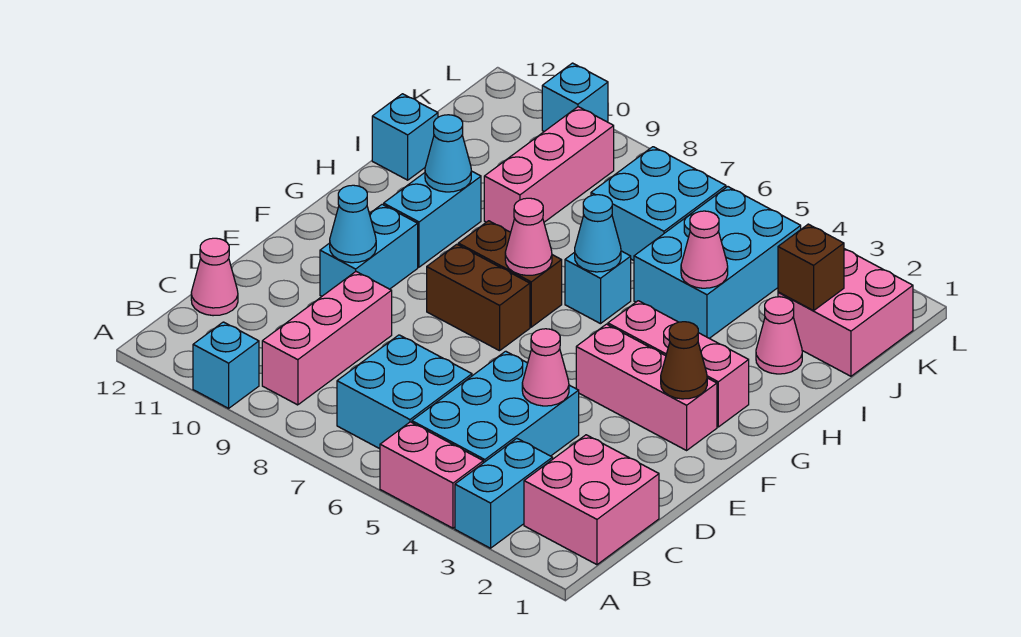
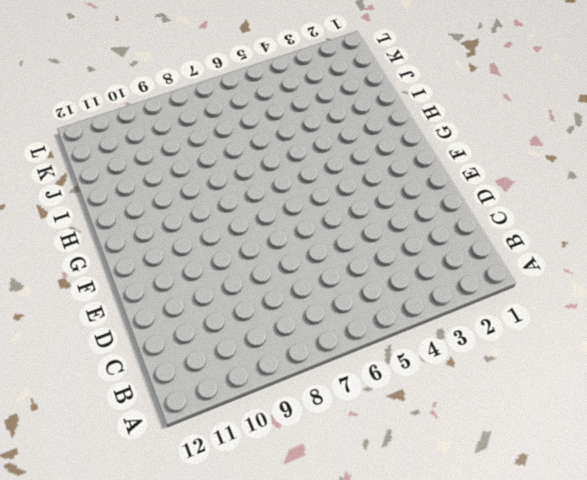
none -> cyan brick A3:B3 level 1
none -> pink brick A4:A5 level 1
none -> cyan brick A10 level 1
none -> pink brick B1:C2 level 1

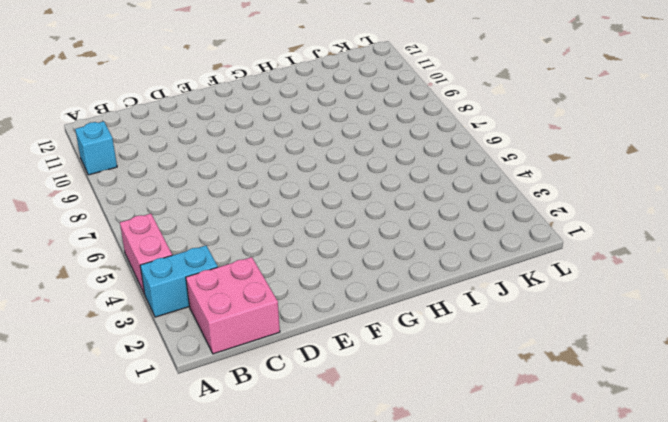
none -> cyan brick B4:D5 level 1
none -> cyan brick B6:C7 level 1
none -> pink brick B9:D9 level 1
none -> pink cone C12 level 1

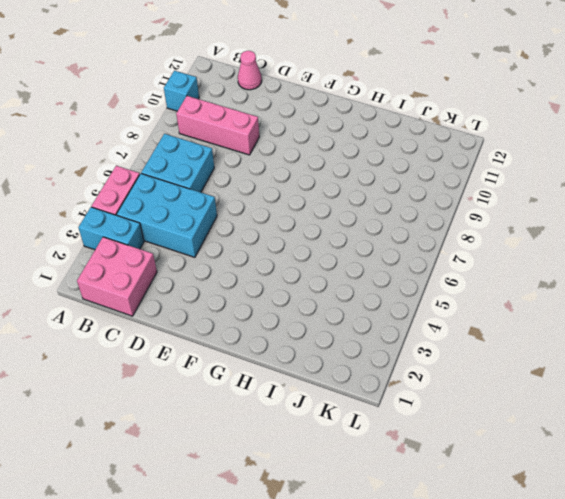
none -> cyan brick E10:F10 level 1
none -> pink brick F2:F4 level 1
none -> brown brick F7:F8 level 1
none -> pink brick G2:G4 level 1

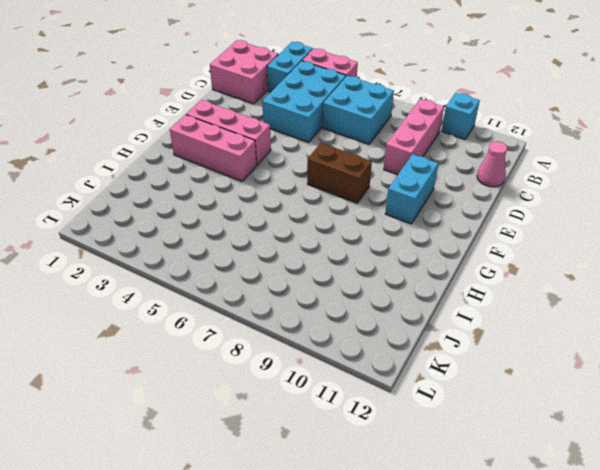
none -> brown brick G7:G8 level 1
none -> cyan brick G10:H10 level 1
none -> cyan brick H6 level 1
none -> pink cone I2 level 1

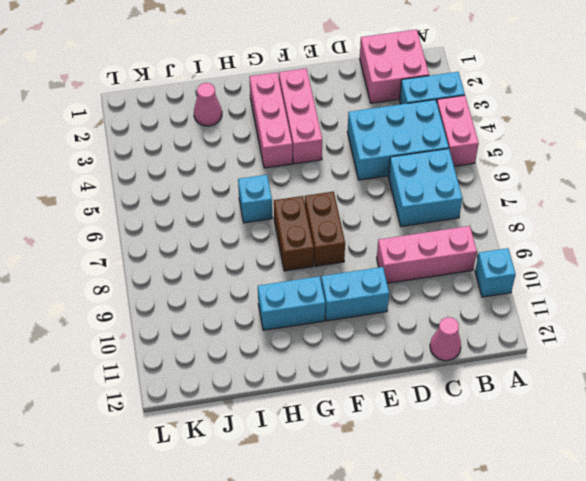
none -> cyan brick I4:K5 level 1
none -> pink brick I9:K9 level 1
none -> cyan brick I12 level 1
none -> pink brick J1:K2 level 1

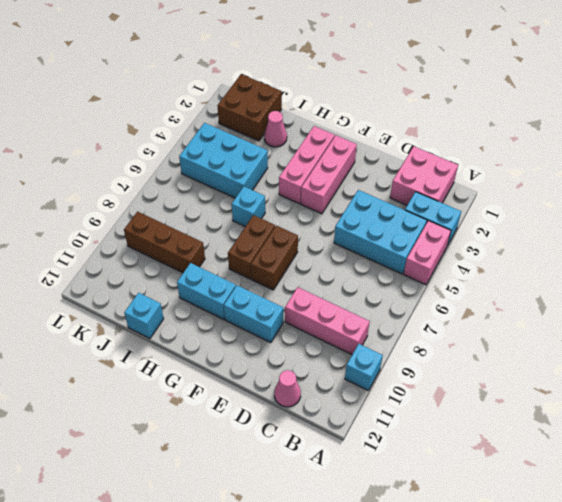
brown brick I9:K9 level 1 -> pink brick I9:K9 level 1
brown brick J1:K2 level 1 -> pink brick J1:K2 level 1
none -> cyan brick B6:C7 level 1
none -> cyan brick J6:K7 level 1
none -> cyan brick L10 level 1
none -> pink cone D4 level 2

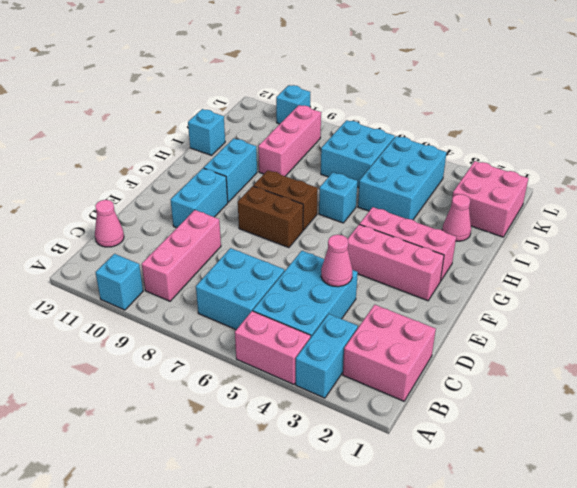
none -> cyan cone E10 level 2
none -> brown cone F2 level 2
none -> pink cone G7 level 2
none -> cyan cone H6 level 2

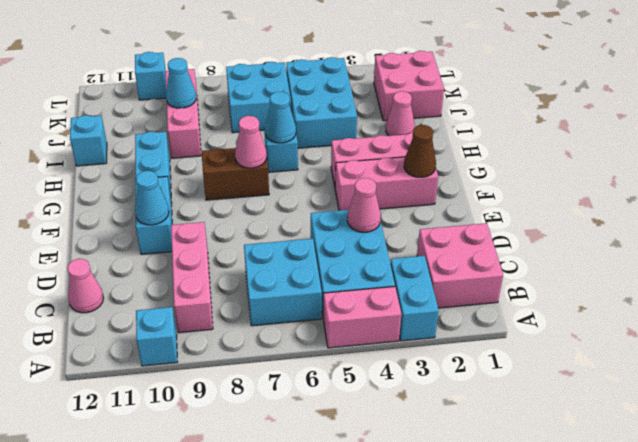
cyan cone J9 level 2 -> cyan cone H10 level 2
none -> brown brick F7:F8 level 1
none -> pink cone I4 level 2
none -> brown brick J2 level 2

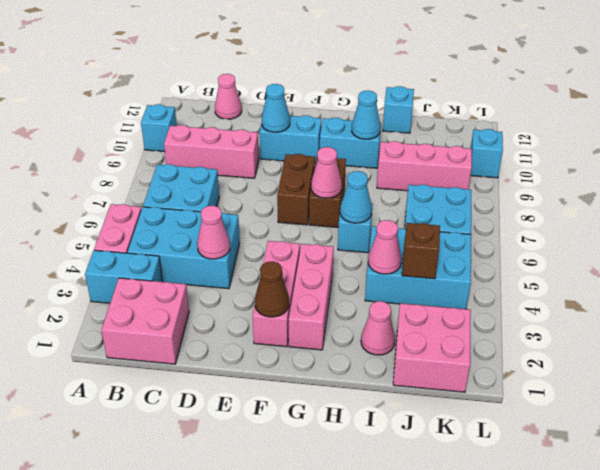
brown brick J4 level 2 -> brown brick J2 level 2

